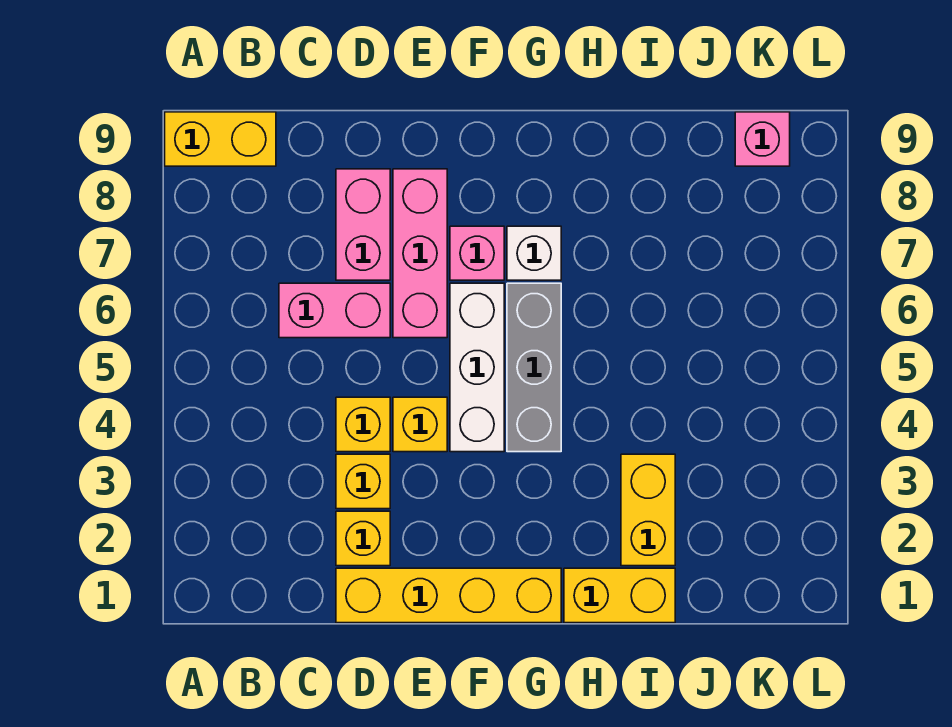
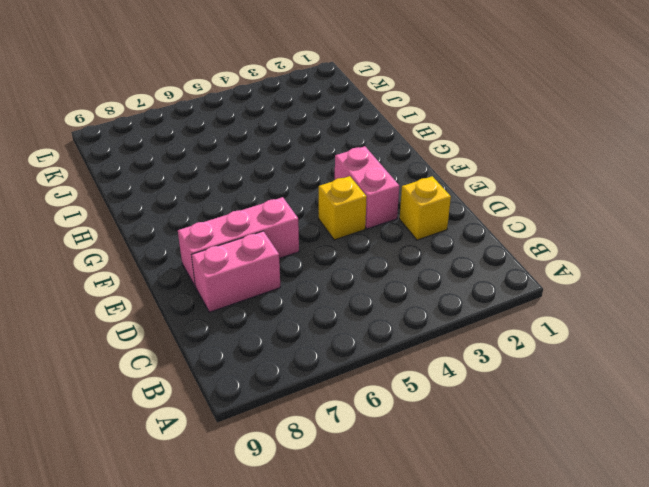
pink brick E3:F3 level 1 -> pink brick C6:D6 level 1
none -> yellow brick A9:B9 level 1
none -> yellow brick D1:G1 level 1
none -> yellow brick D3 level 1

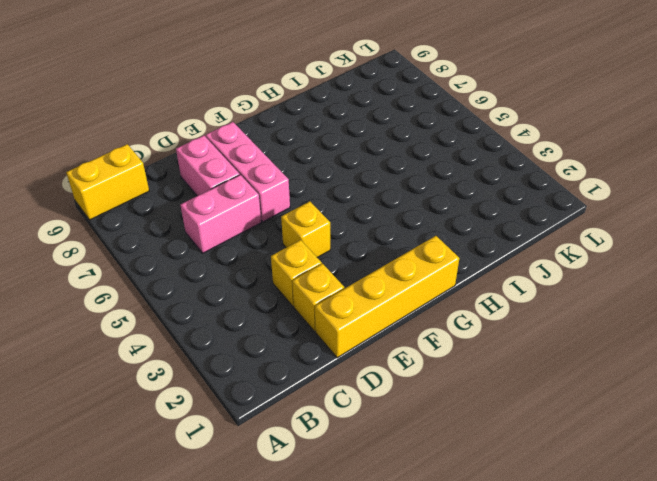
none -> yellow brick D4 level 1
none -> white brick F4:F6 level 1
none -> pink brick F7 level 1

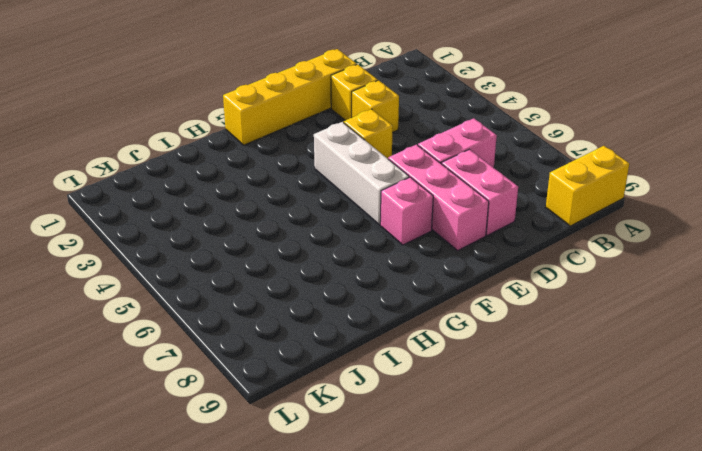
none -> yellow brick D4 level 1
none -> grey brick G4:G6 level 1
none -> white brick G7 level 1

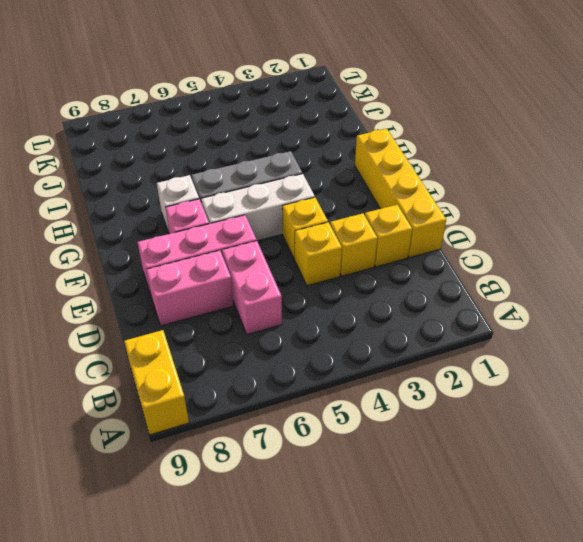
none -> yellow brick H1:I1 level 1
none -> yellow brick I2:I3 level 1
none -> pink brick K9 level 1

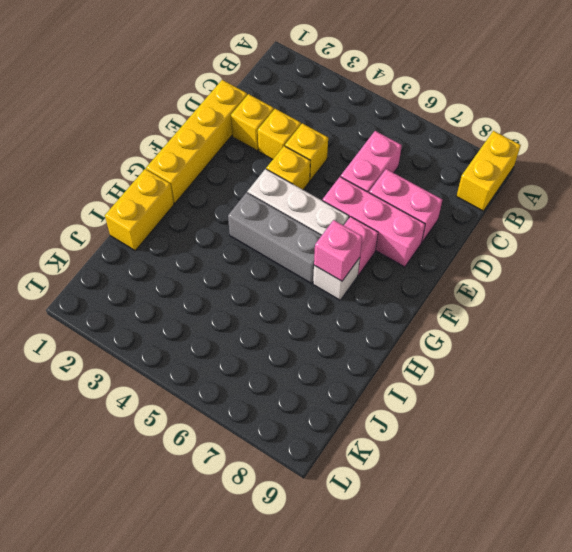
pink brick G7 level 2 -> pink brick K9 level 1
none -> yellow brick I2:I3 level 1

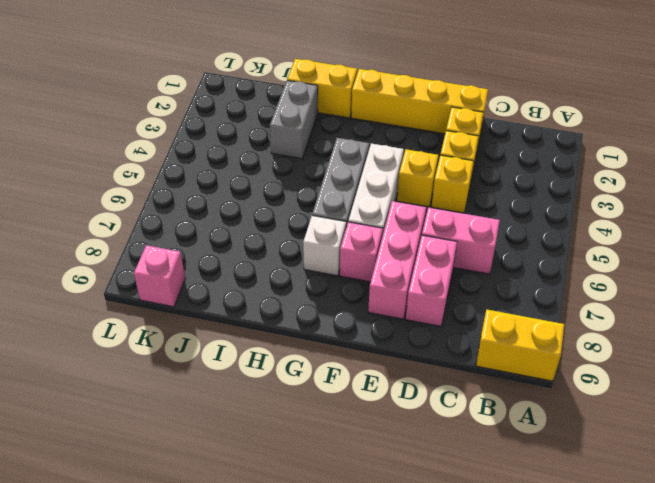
grey brick I2:I3 level 1 -> yellow brick I2:I3 level 1

